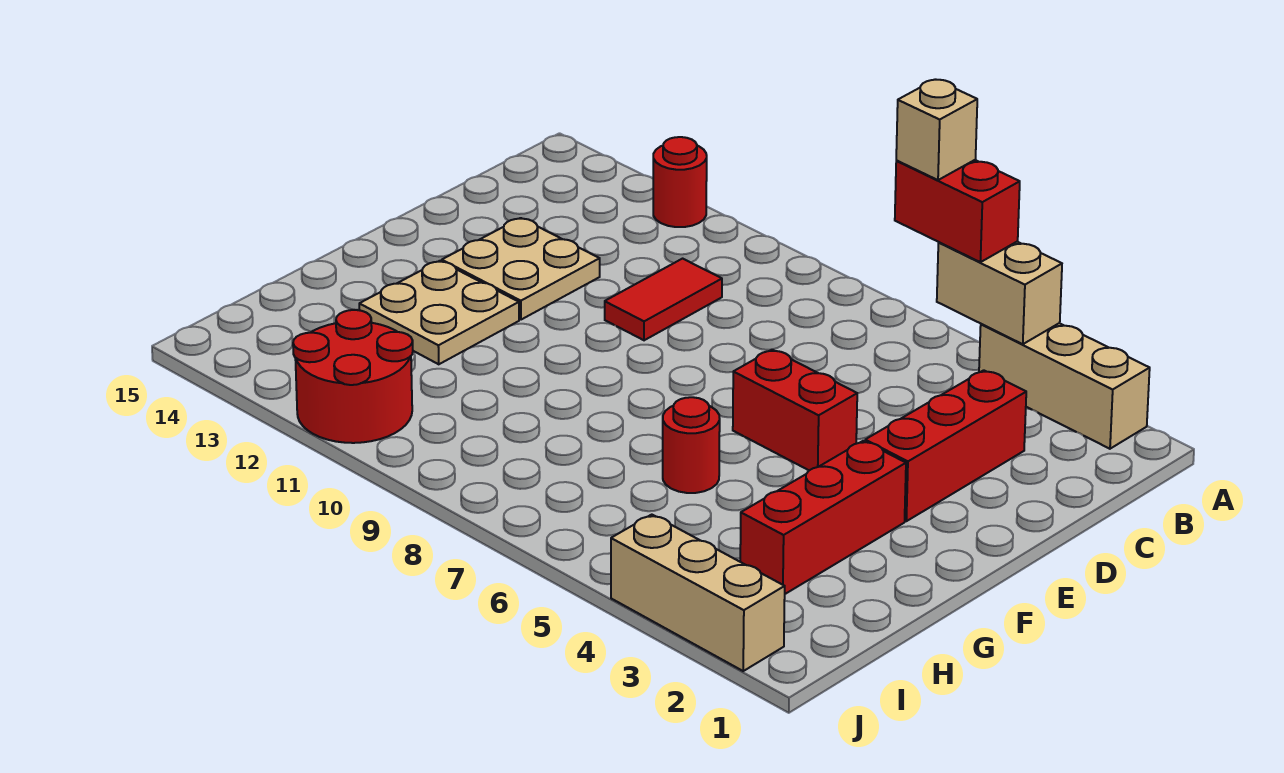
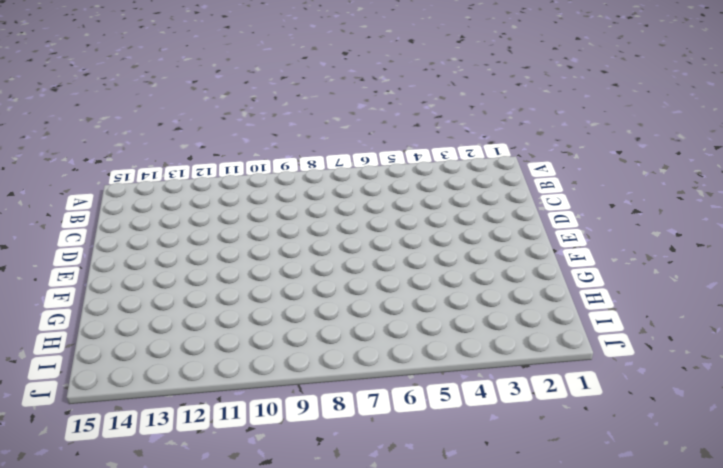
none -> tan brick A2:A4 level 1
none -> red round brick A12 level 1
none -> red brick C3:E3 level 1

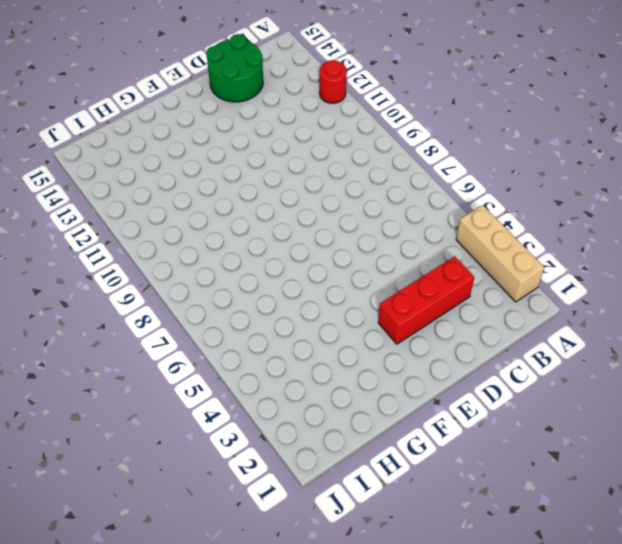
green round brick C14:D15 level 1 -> none
none -> red tile C10:D10 level 1
none -> tan plate D12:E13 level 1
none -> red brick E5:E6 level 1

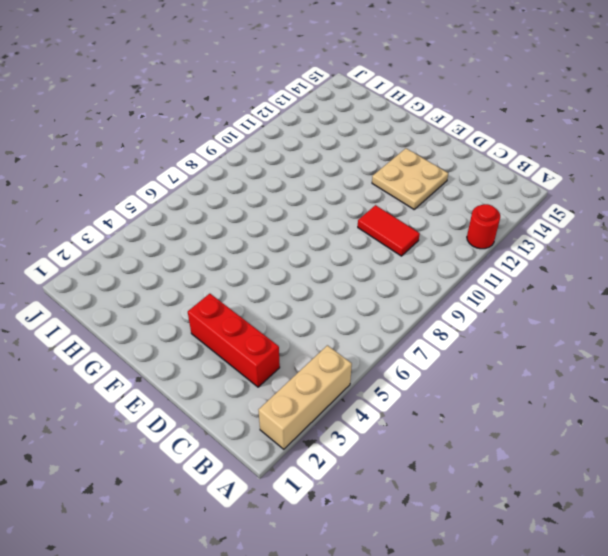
none -> red brick E5:E6 level 1
none -> red brick F3:H3 level 1
none -> tan plate F12:G13 level 1

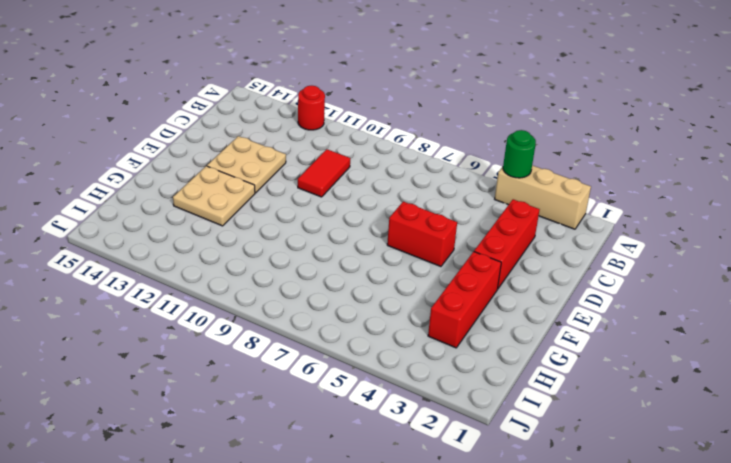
green round brick A4 level 2 -> tan brick A4:A5 level 2
none -> red round brick G6 level 1
none -> red round brick I11:J12 level 1
none -> tan brick J2:J4 level 1

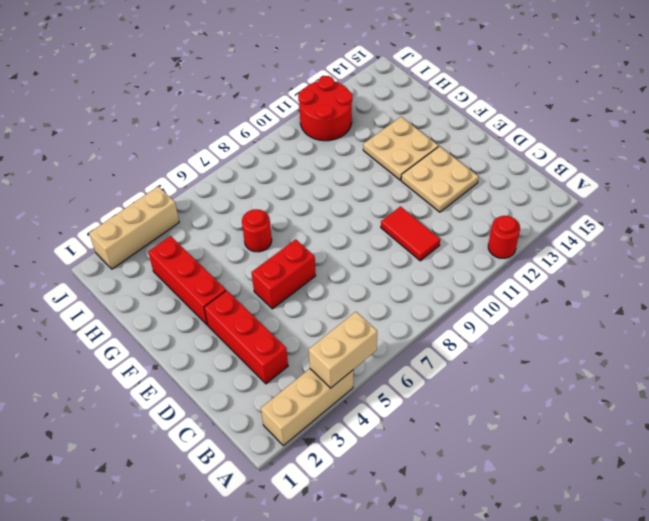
none -> red brick A5:A6 level 3
none -> tan brick A6 level 4

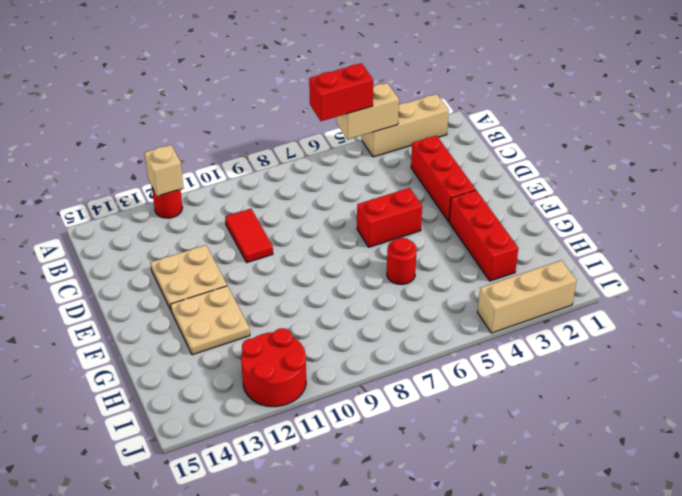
tan brick A12 level 2 -> tan brick A6 level 4

